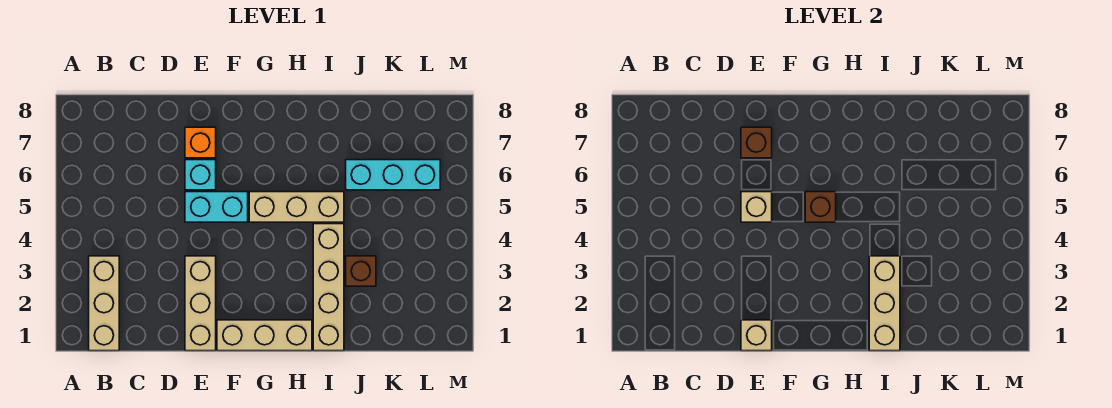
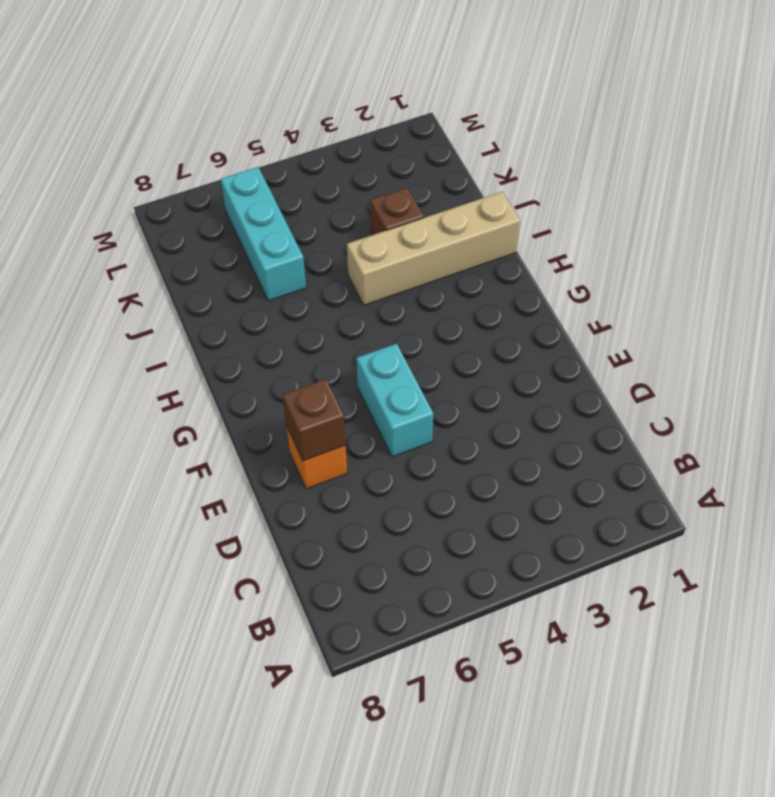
none -> tan brick B1:B3 level 1
none -> tan brick E1:E3 level 1
none -> cyan brick E6 level 1

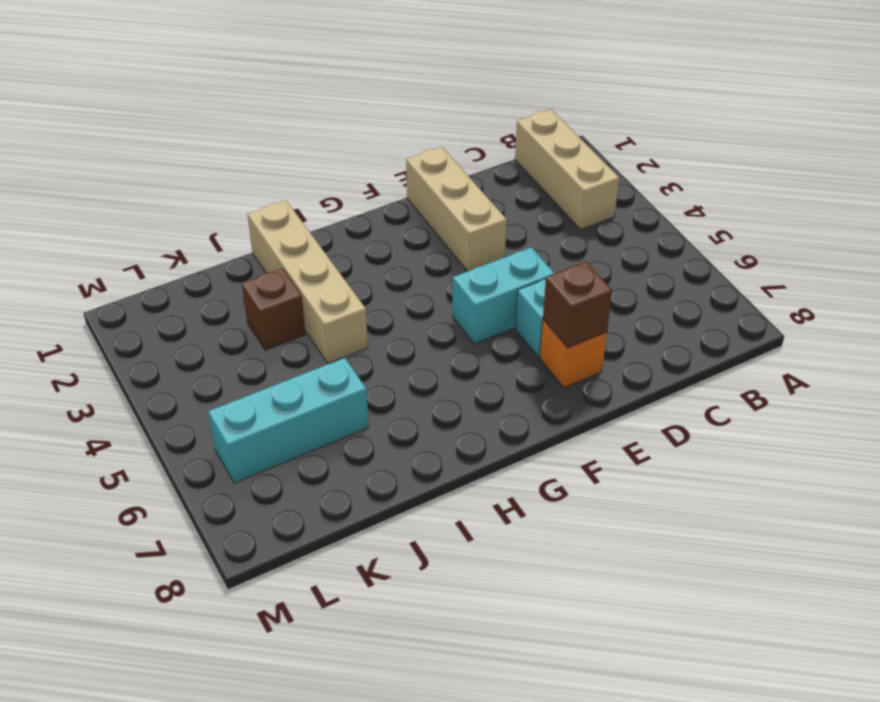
none -> tan brick F1:H1 level 1
none -> tan brick G5:I5 level 1
none -> tan brick E1 level 2

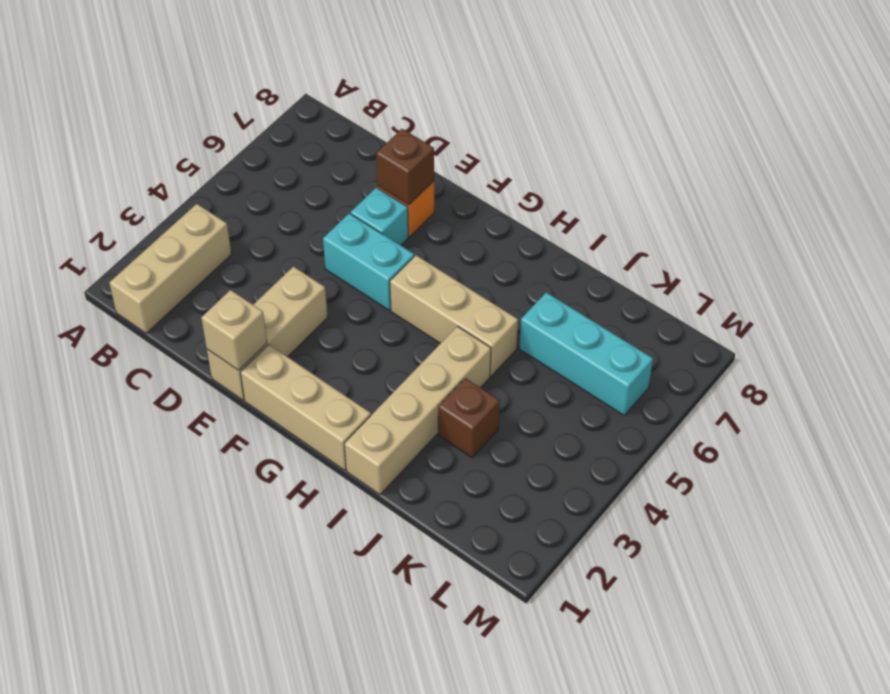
none -> tan brick E5 level 2
none -> brown brick G5 level 2
none -> tan brick I1:I3 level 2

